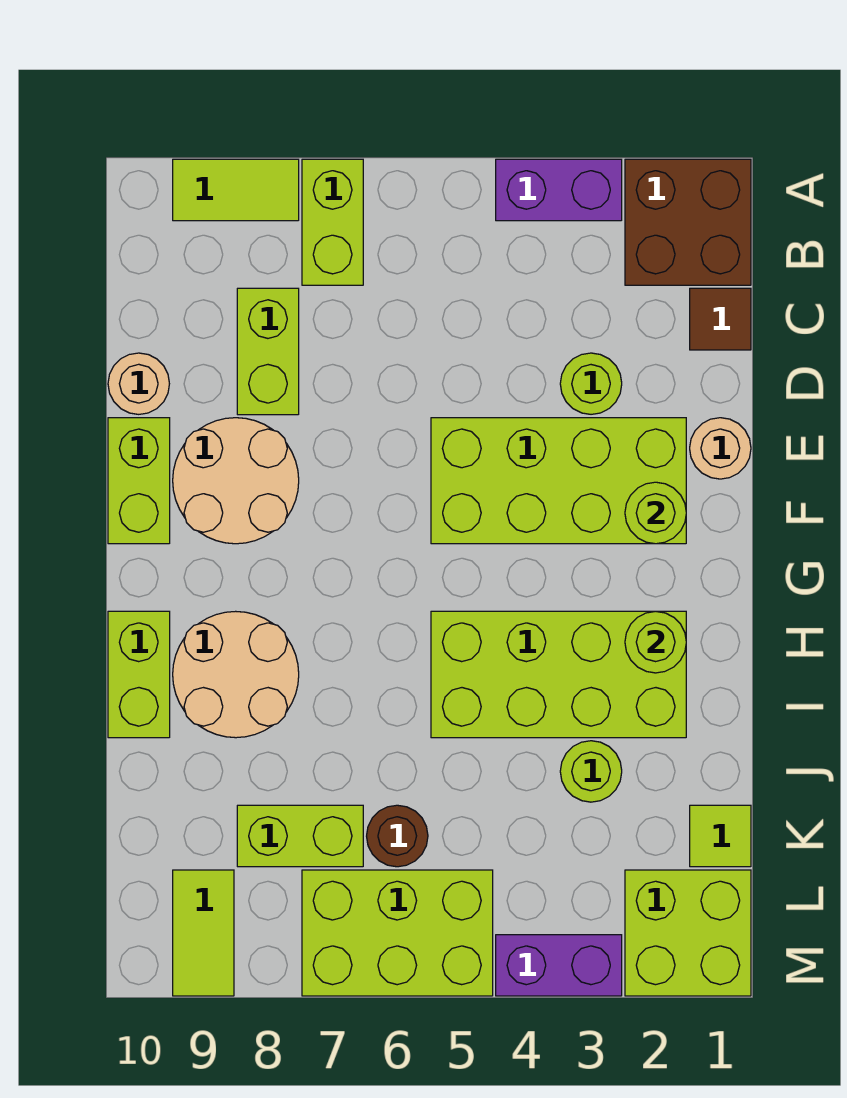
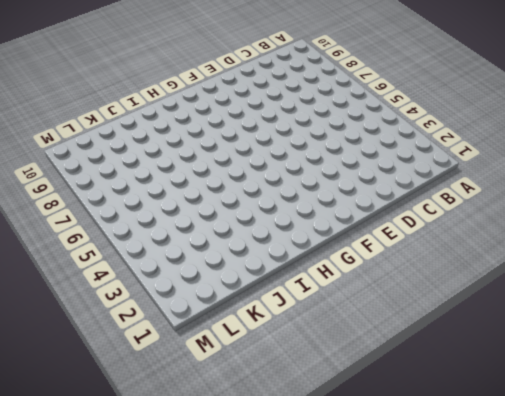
none -> brown brick A1:B2 level 1
none -> purple brick A3:A4 level 1
none -> lime brick A7:B7 level 1

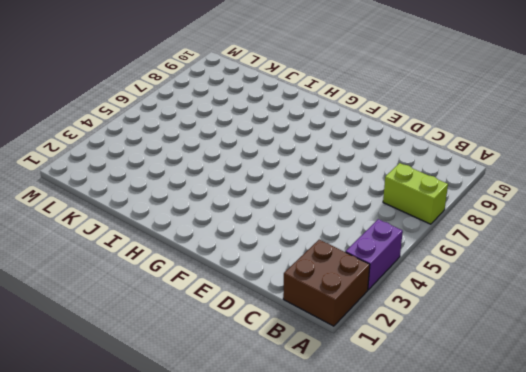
none -> lime tile A8:A9 level 1
none -> brown tile C1 level 1
none -> lime brick C8:D8 level 1

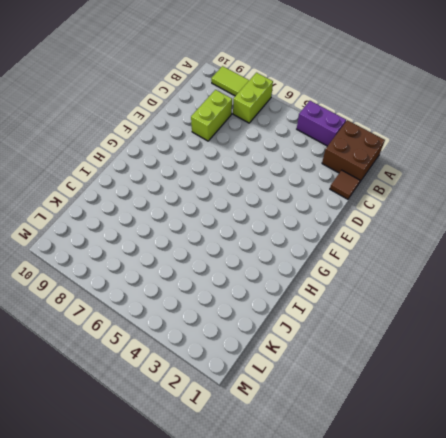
none -> lime round brick D3 level 1
none -> tan round brick D10 level 1
none -> tan round brick E1 level 1

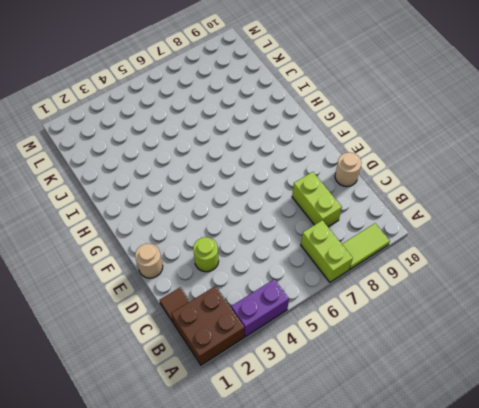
none -> lime brick E2:F5 level 1
none -> tan round brick E8:F9 level 1
none -> lime brick E10:F10 level 1

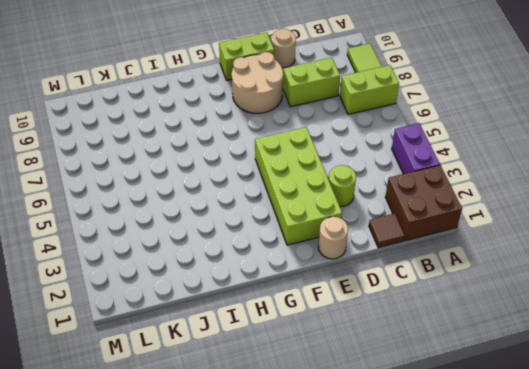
none -> lime brick H2:I5 level 1
none -> tan round brick H8:I9 level 1
none -> lime brick H10:I10 level 1

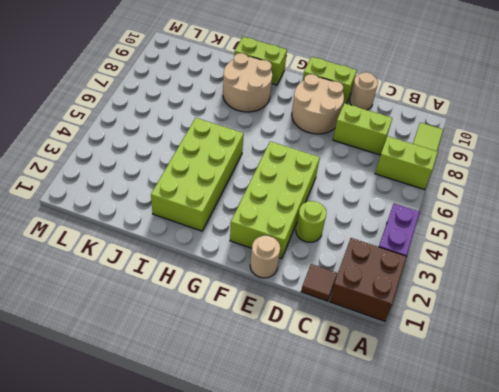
none -> lime round brick J3 level 1
none -> lime tile K1 level 1
none -> brown round brick K6 level 1

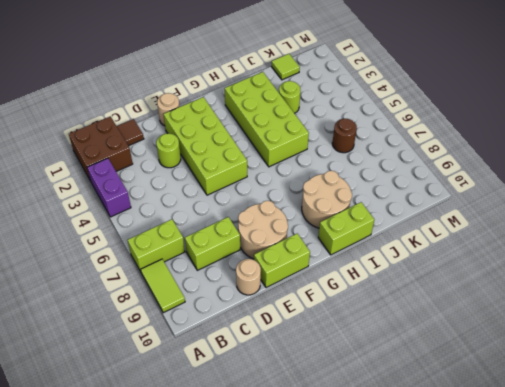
none -> lime brick K7:K8 level 1
none -> lime brick L1:M2 level 1
none -> lime brick L5:M7 level 1

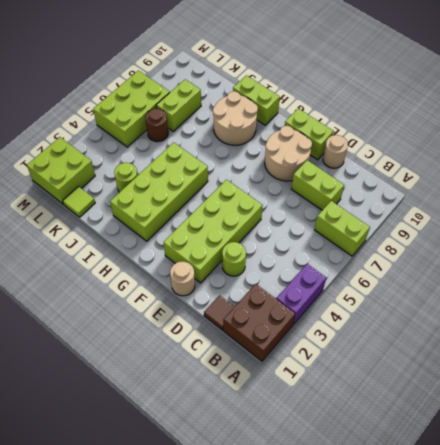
none -> lime tile A8:A9 level 1
none -> lime tile L9:M9 level 1
none -> purple brick M3:M4 level 1

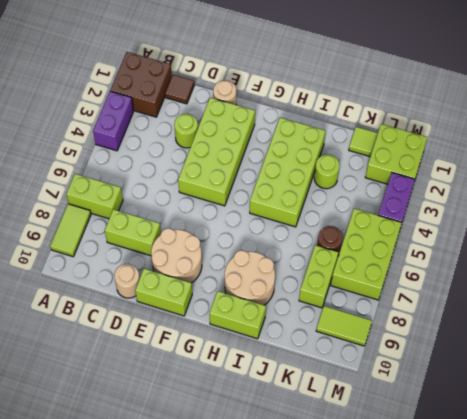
none -> lime round brick F2 level 2
none -> lime round brick H2 level 2

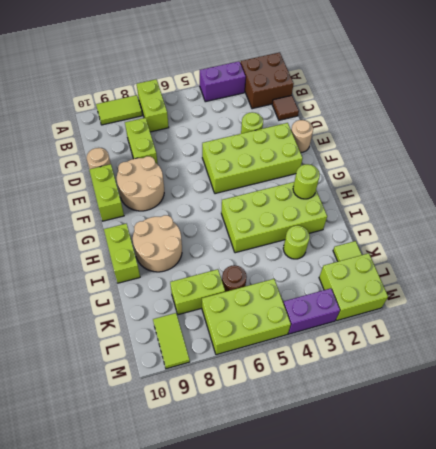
none -> lime round brick F2 level 2

